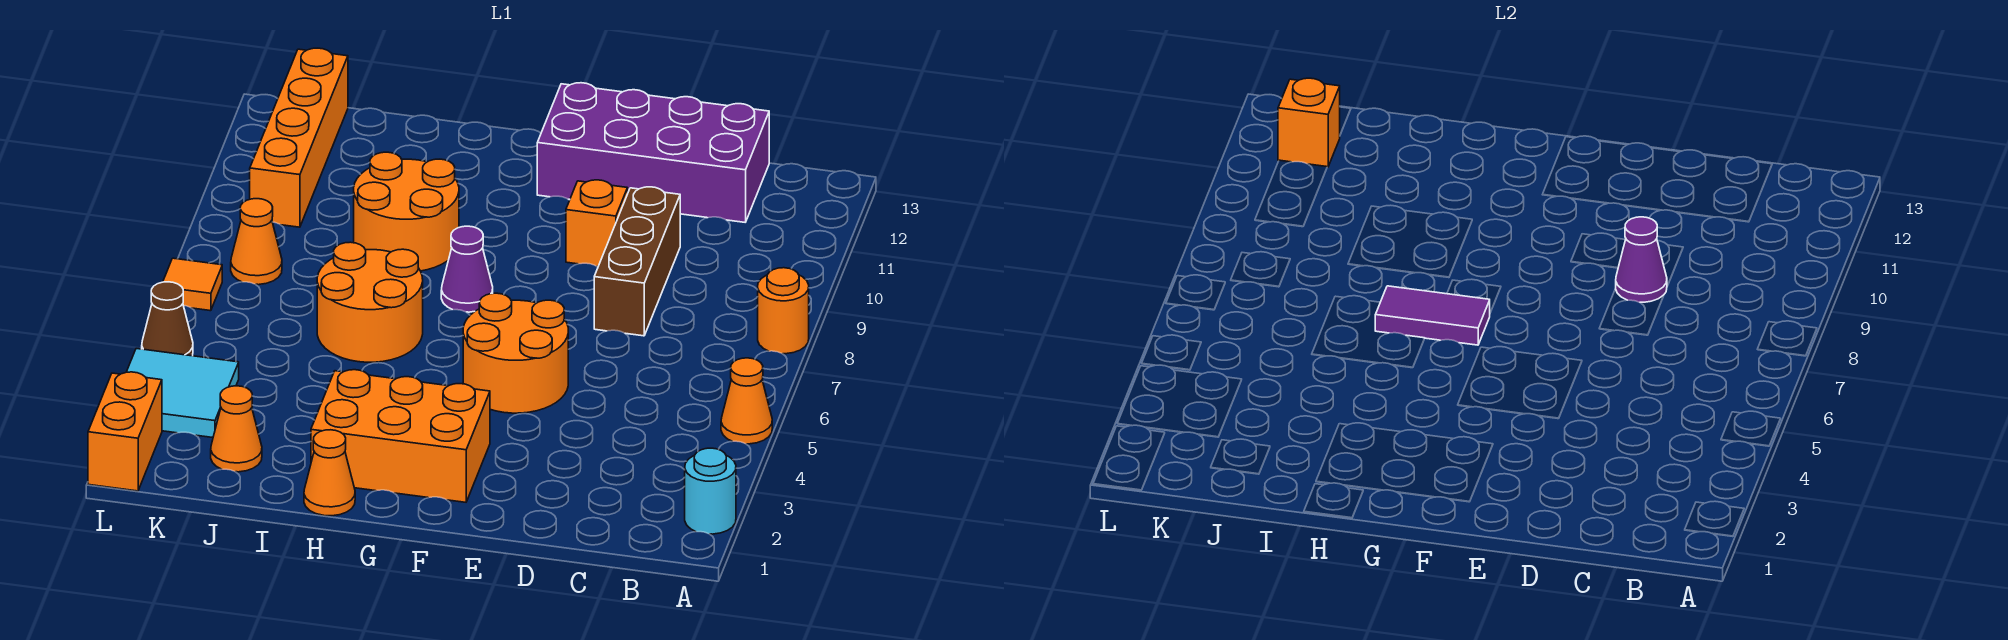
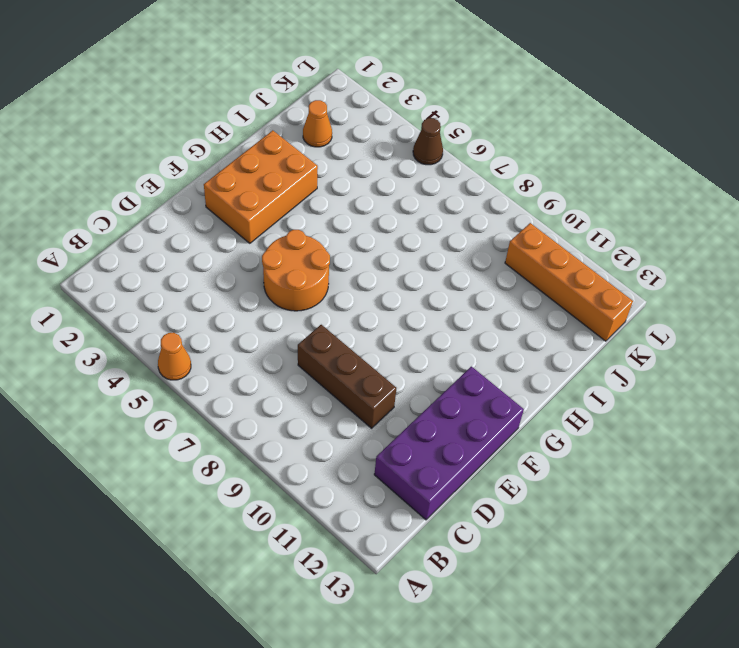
none -> cyan round brick A2 level 1
none -> orange round brick A8 level 1
none -> orange brick E10 level 1

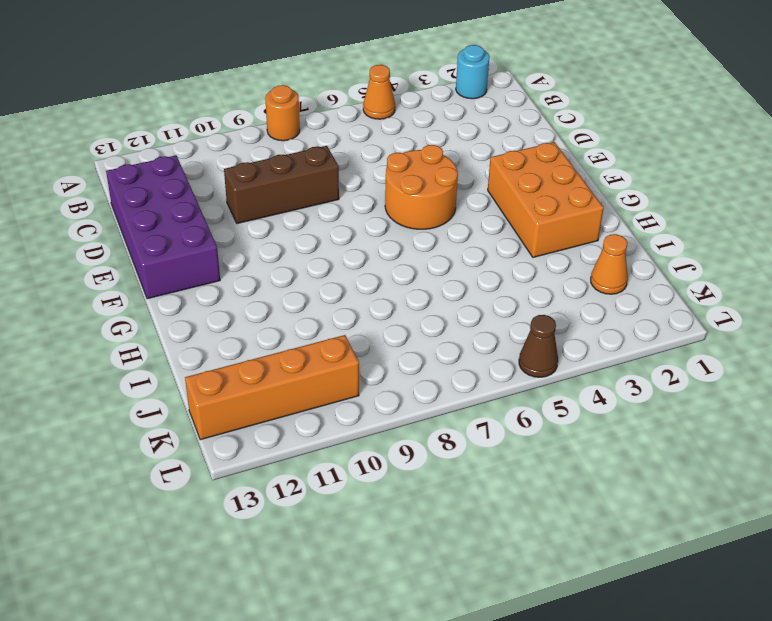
none -> orange brick E10 level 1
none -> purple cone G8 level 1
none -> orange cone H1 level 1

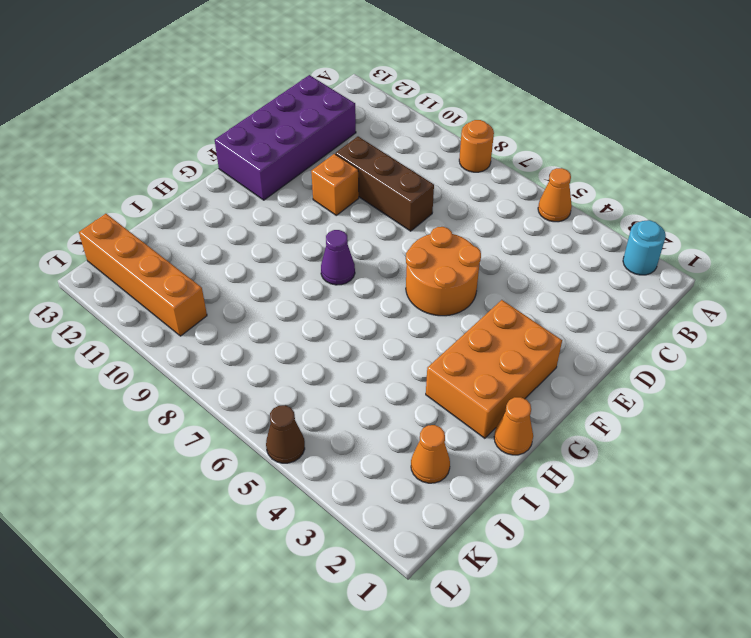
none -> orange round brick H6:I7 level 1
none -> orange round brick H9:I10 level 1
none -> cyan tile K3:L4 level 1

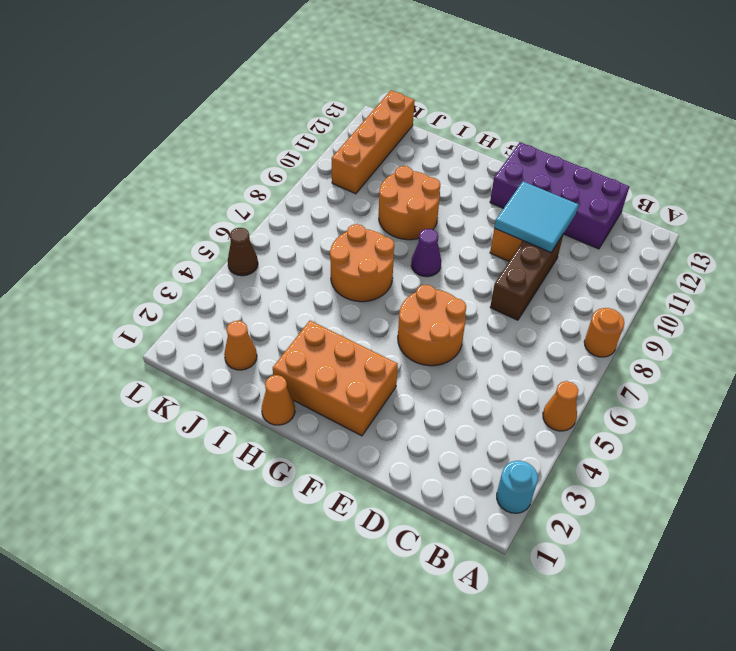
cyan tile D10:E11 level 2 -> cyan tile K3:L4 level 1
none -> orange cone K8 level 1
none -> orange brick L1:L2 level 1
none -> orange tile L7 level 1

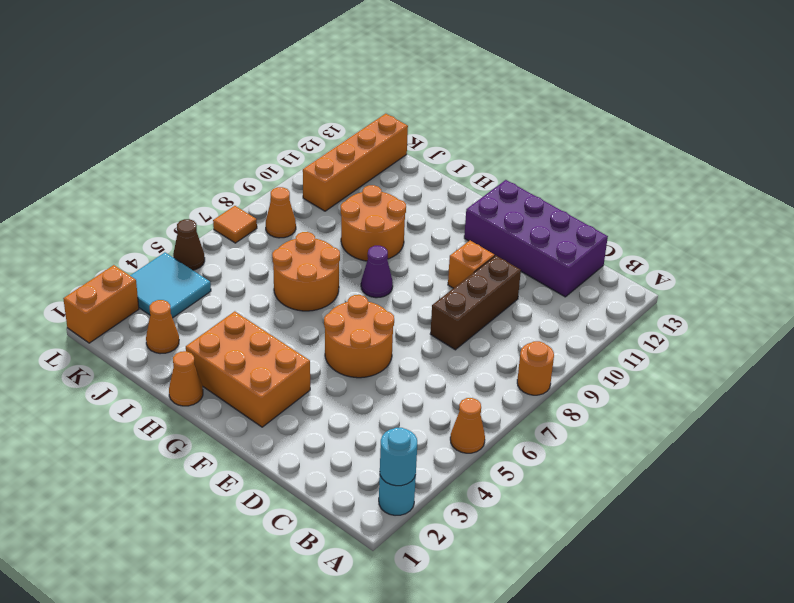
cyan round brick A2 level 2 -> none
none -> purple cone D9 level 2
none -> purple tile G7:H7 level 2
none -> orange brick K12 level 2

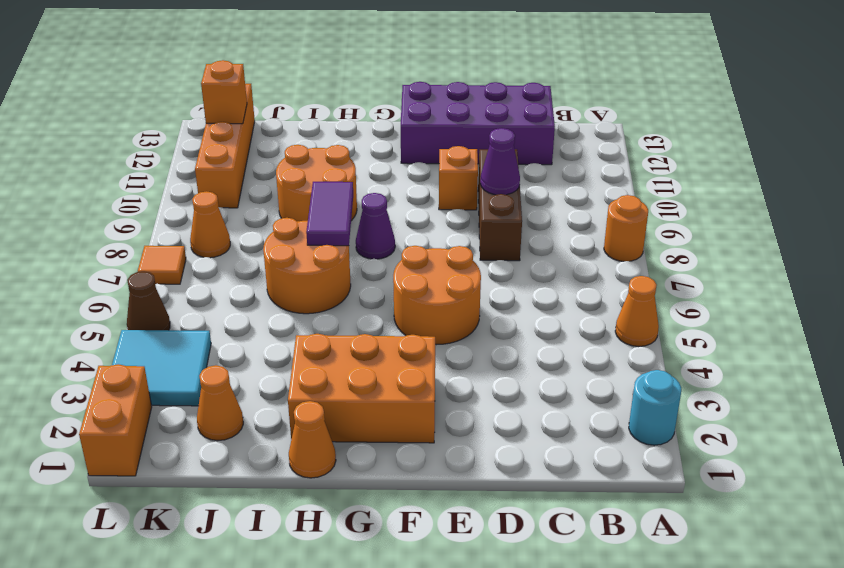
purple tile H7:H8 level 2 -> purple tile G7:H7 level 2

